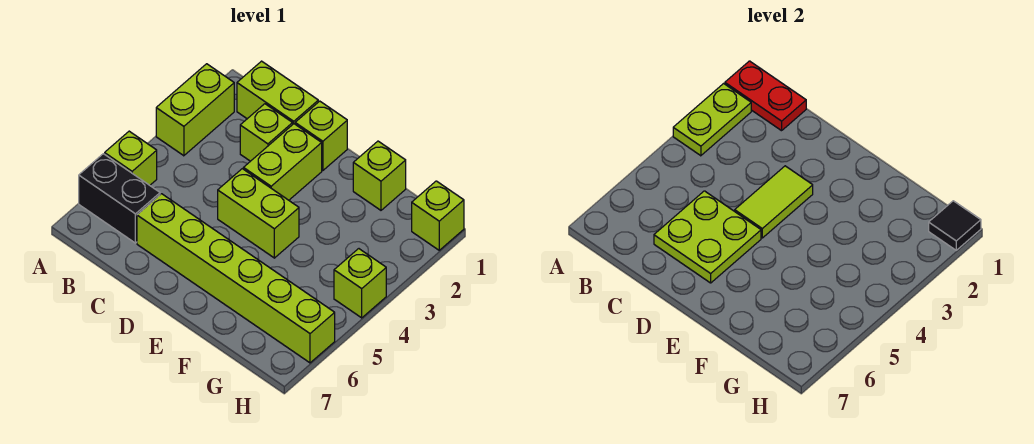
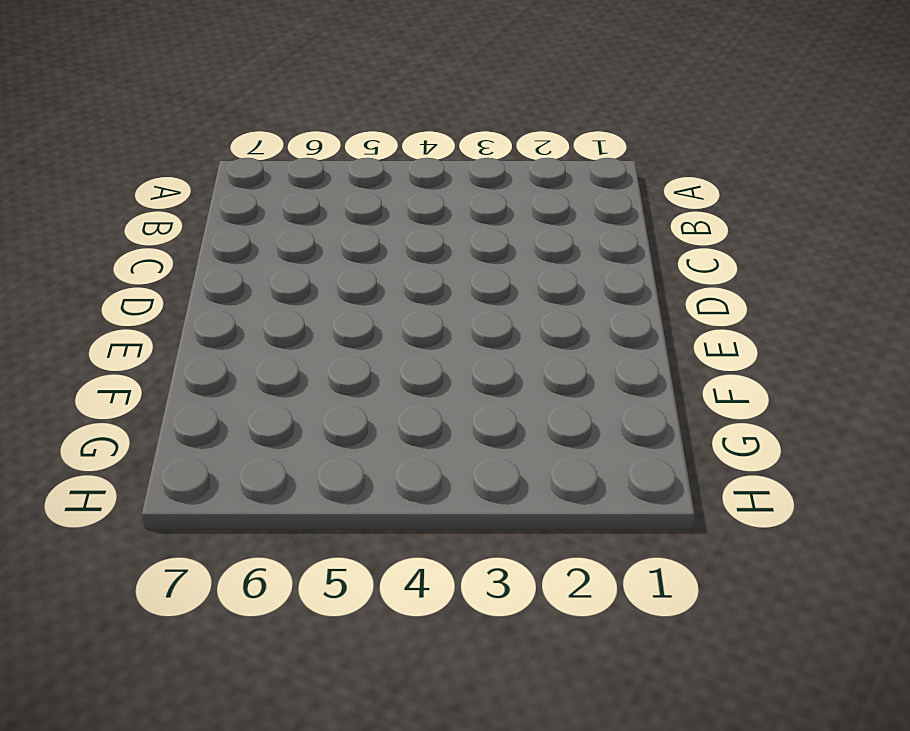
none -> lime brick A2:A3 level 1
none -> lime brick A5 level 1
none -> black brick A6:B6 level 1

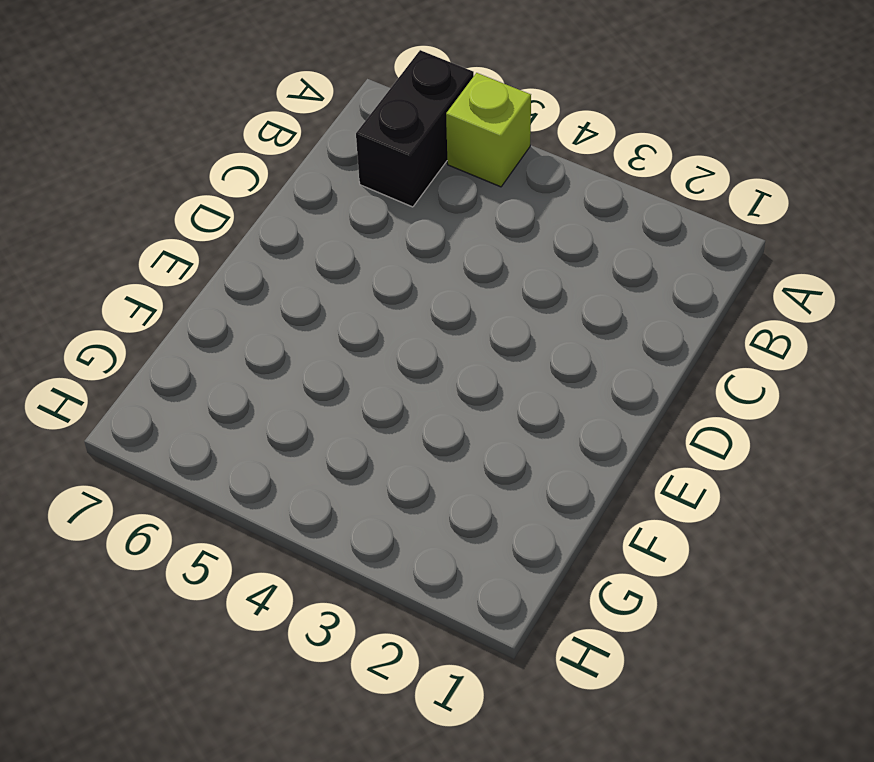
none -> lime brick A2:A3 level 1
none -> lime brick B1:C1 level 1
none -> lime brick C2 level 1

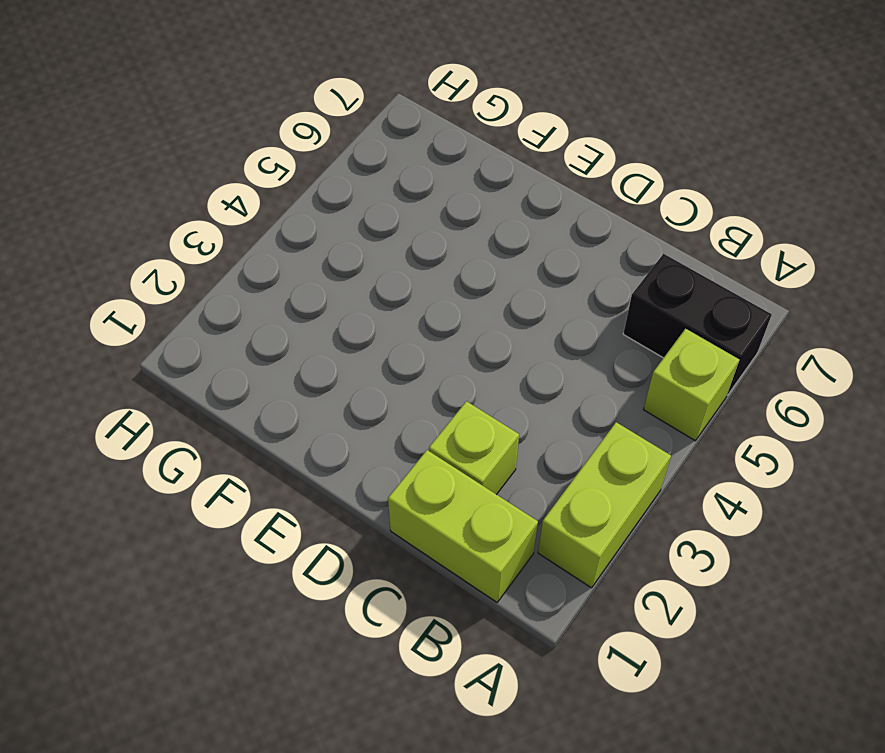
none -> lime brick C6:H6 level 1
none -> lime brick D1 level 1
none -> lime brick D2:D3 level 1

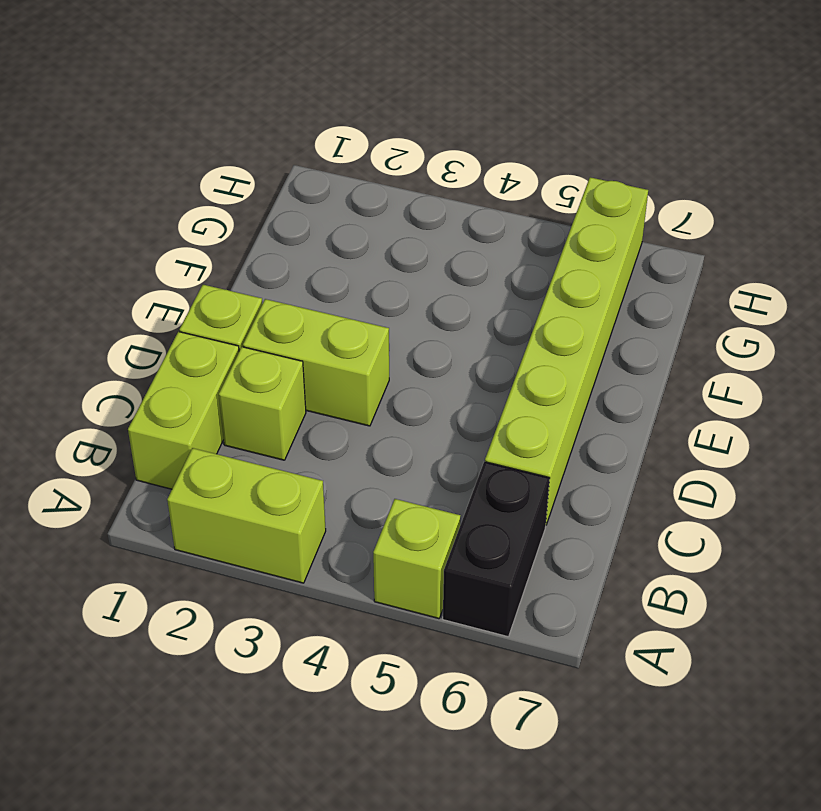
none -> lime brick D4:E4 level 1
none -> lime brick F1 level 1
none -> lime brick H1 level 1

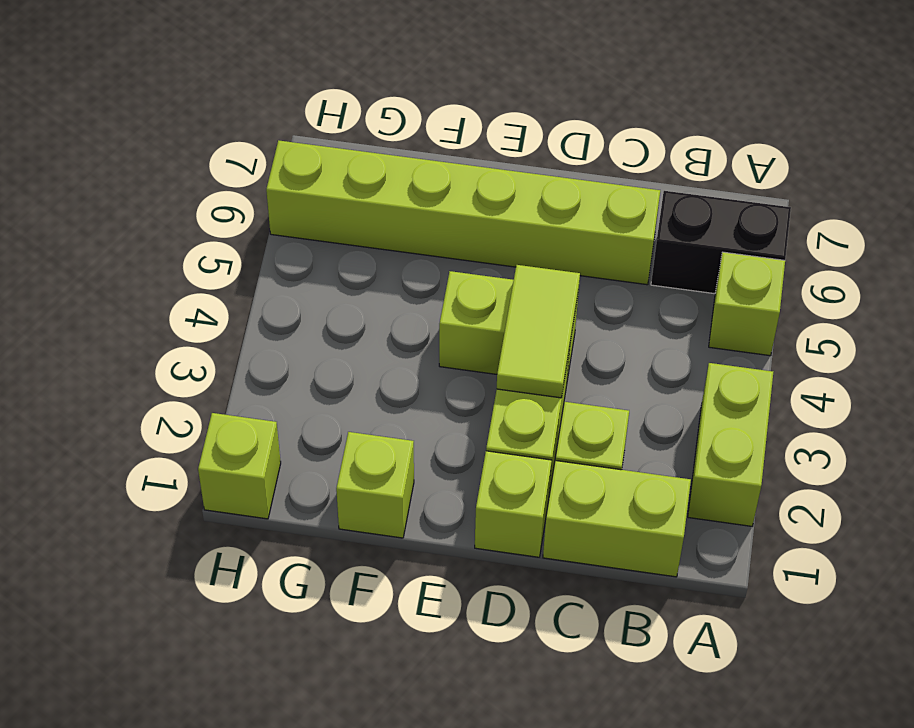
none -> lime brick H4 level 1
none -> red plate A1:B1 level 2
none -> lime plate A2:A3 level 2

